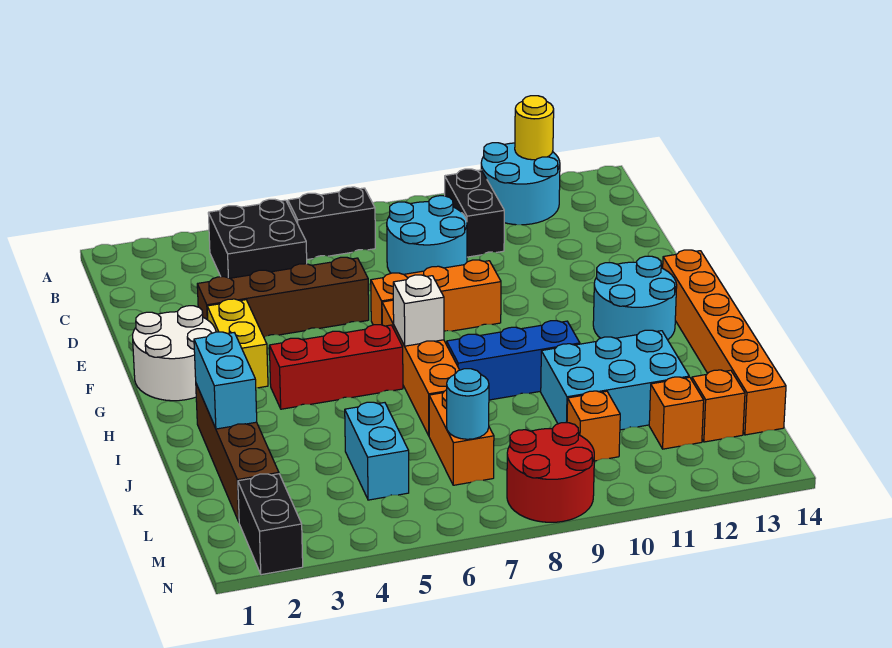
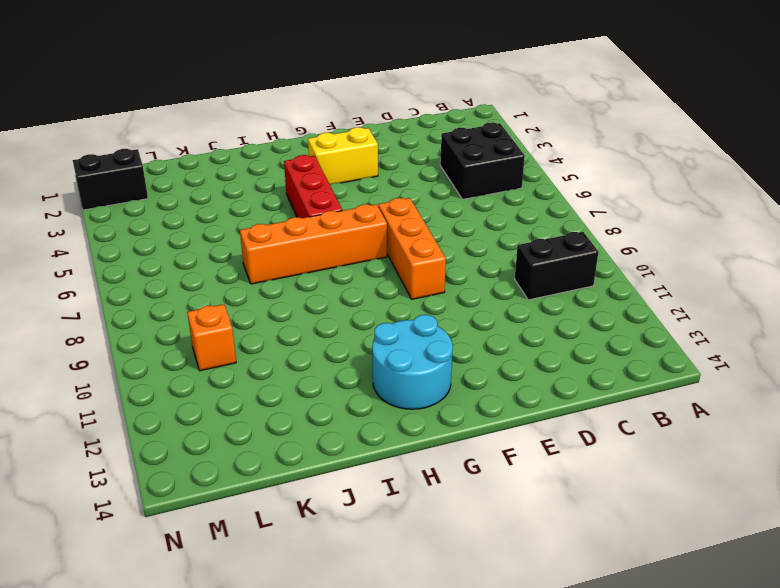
none -> cyan round brick A11:B12 level 1
none -> black brick B6:B7 level 1
none -> cyan round brick C8:D9 level 1

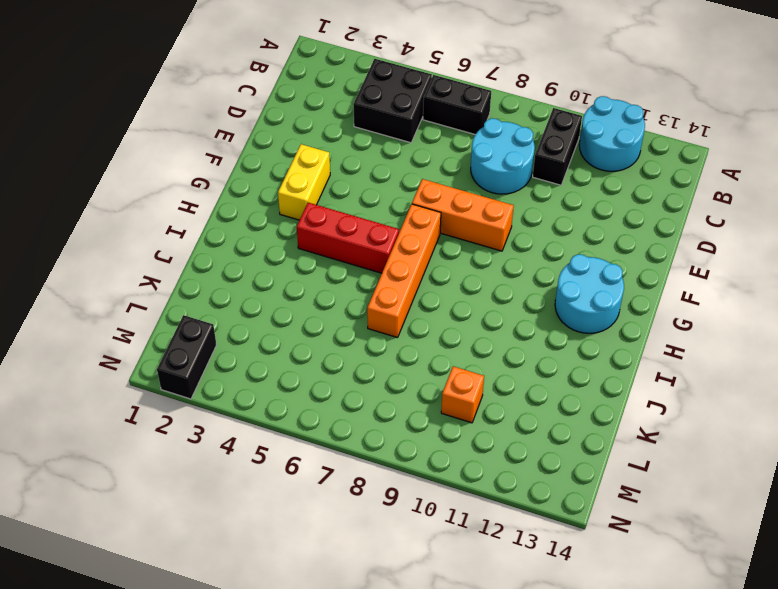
none -> brown brick E3:E6 level 1
none -> white round brick F1:G2 level 1
none -> orange brick G14:L14 level 1

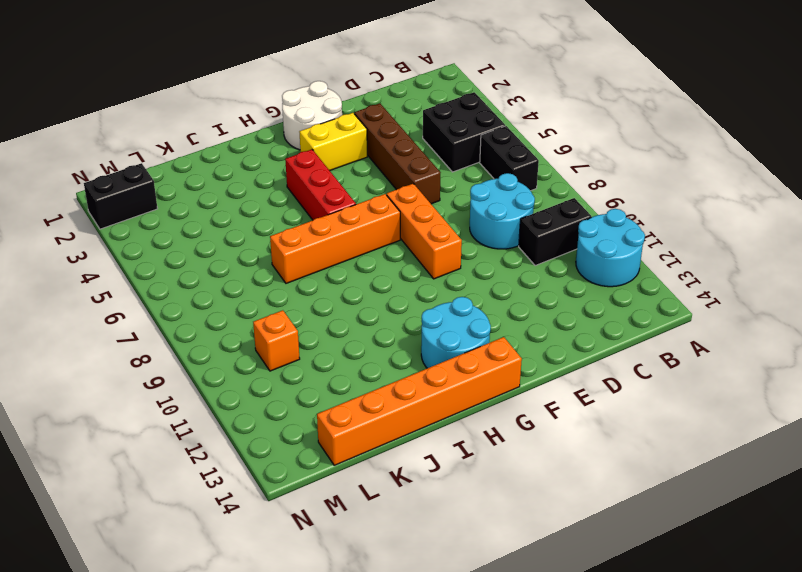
none -> brown brick I2:L2 level 1
none -> blue brick I8:I10 level 1
none -> cyan brick J10:K12 level 1

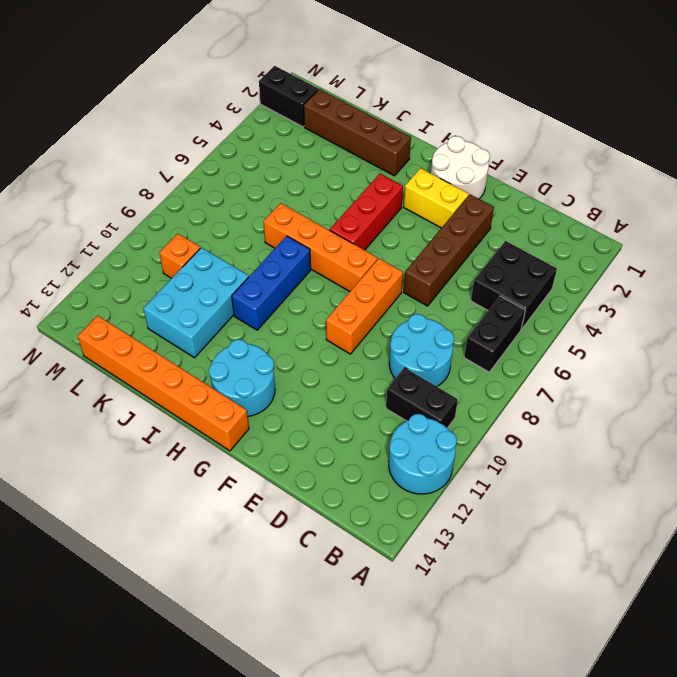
none -> cyan brick K5:L5 level 1
none -> orange brick K7:L7 level 1
none -> orange brick L12 level 1

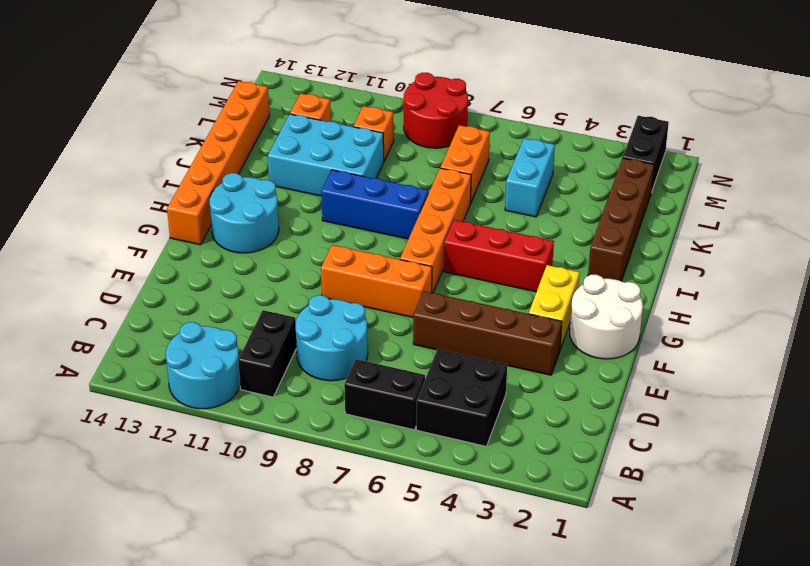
none -> orange brick L13 level 1
none -> yellow round brick A12 level 2
none -> white brick H7 level 2

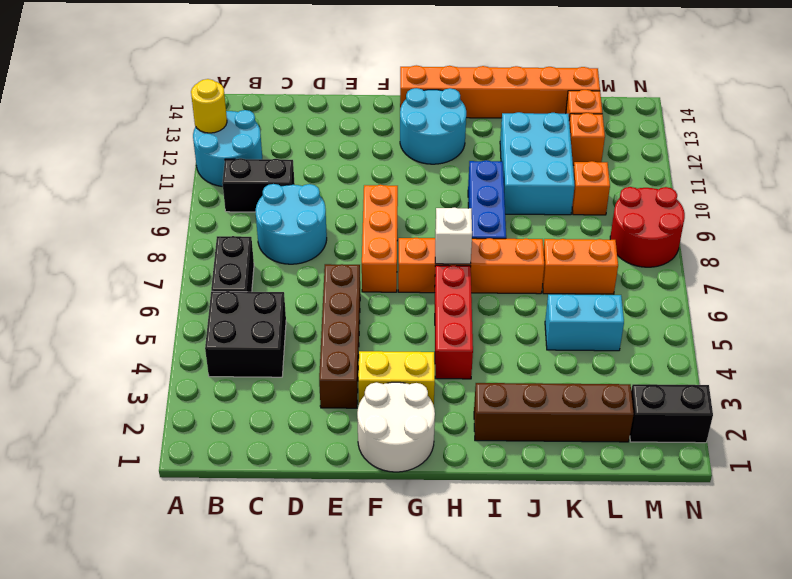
none -> cyan brick I2:J2 level 2
none -> cyan round brick L7 level 2

